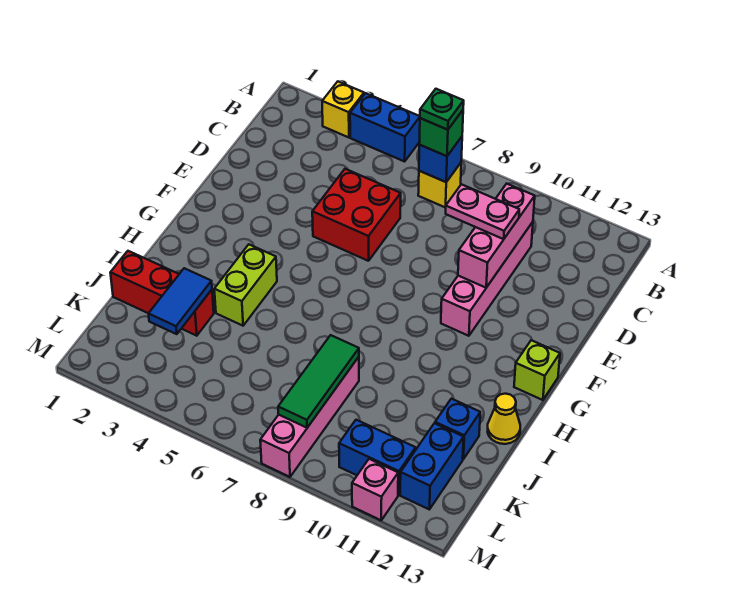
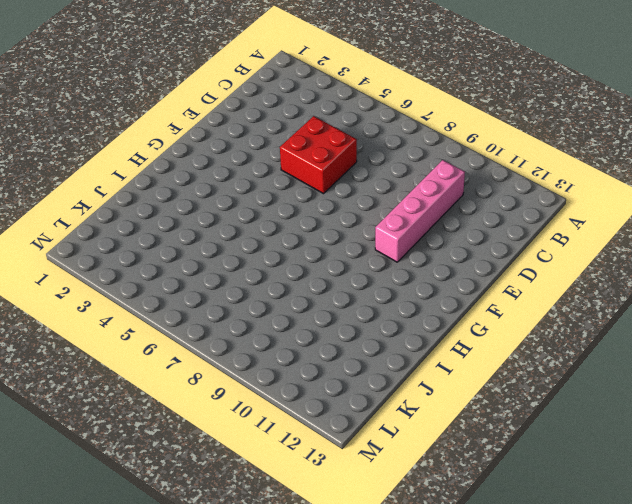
none -> yellow brick A3 level 1
none -> blue brick A4:A5 level 1
none -> yellow brick B7 level 1

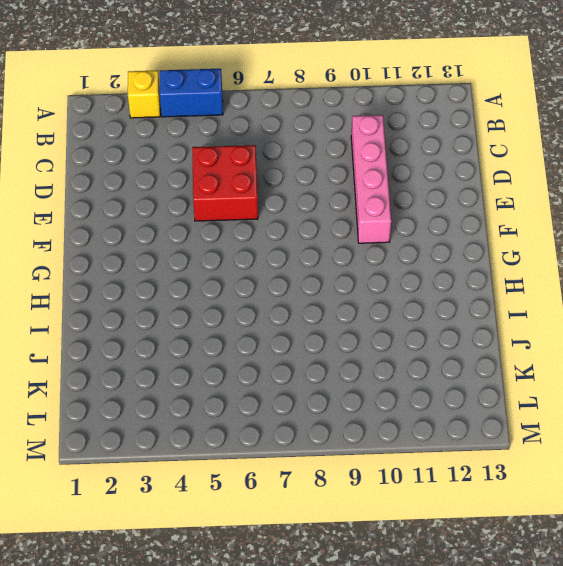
none -> yellow brick B7 level 1
none -> lime brick G13 level 1
none -> lime brick H4:I4 level 1

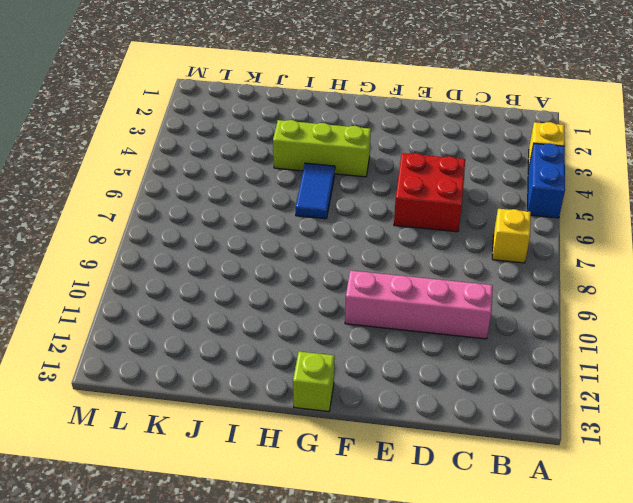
lime brick G4:I4 level 1 -> lime brick H4:I4 level 1
blue tile H5:H6 level 1 -> blue tile J3:K3 level 2
none -> yellow cone I13 level 1
none -> red brick J1:J3 level 1
none -> pink brick J8:M8 level 1

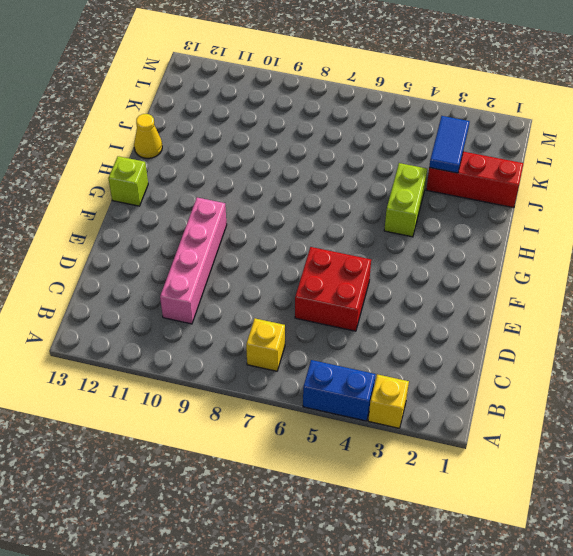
none -> pink brick J8:M8 level 1
none -> blue brick J12 level 1
none -> blue brick K12:L12 level 1

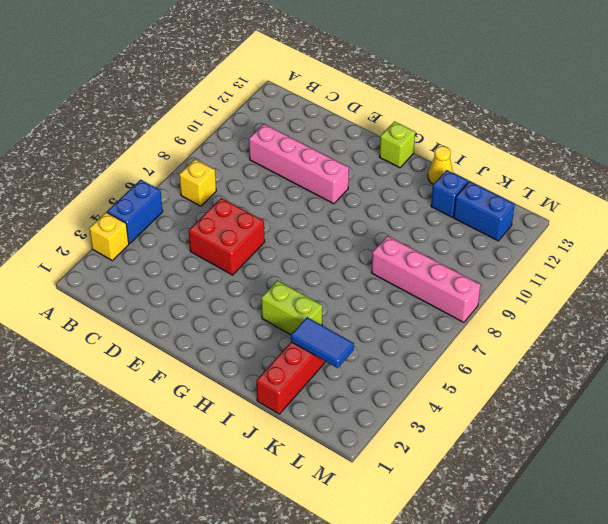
none -> blue brick L10:L11 level 1
none -> pink brick M11 level 1
none -> blue brick B7 level 2

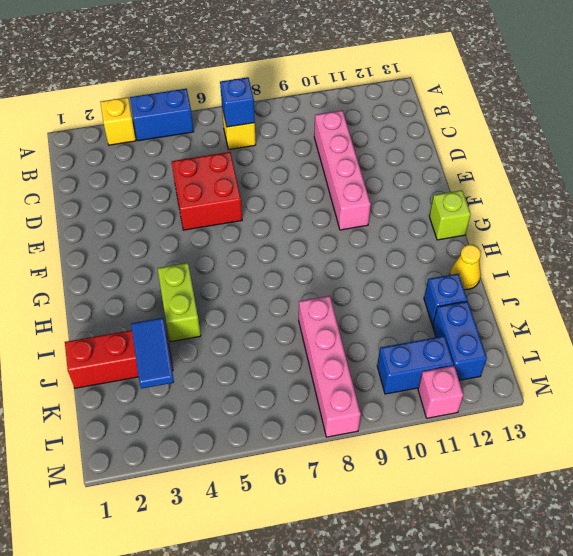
none -> pink brick C10:E10 level 2
none -> green tile J8:L8 level 2
none -> green brick B7 level 3

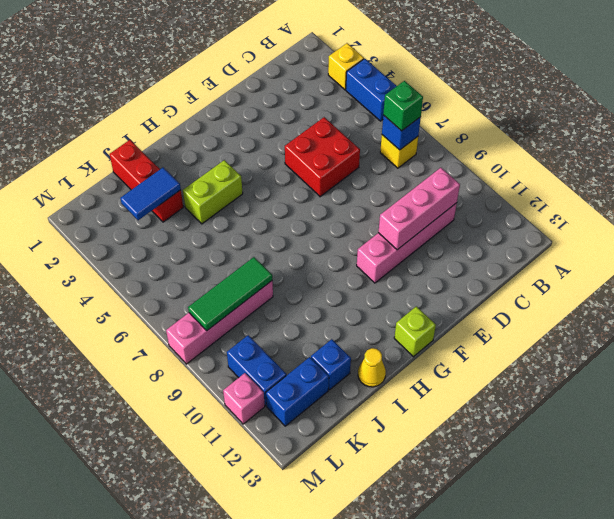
none -> pink plate D9:D10 level 3
none -> green plate B7 level 4

